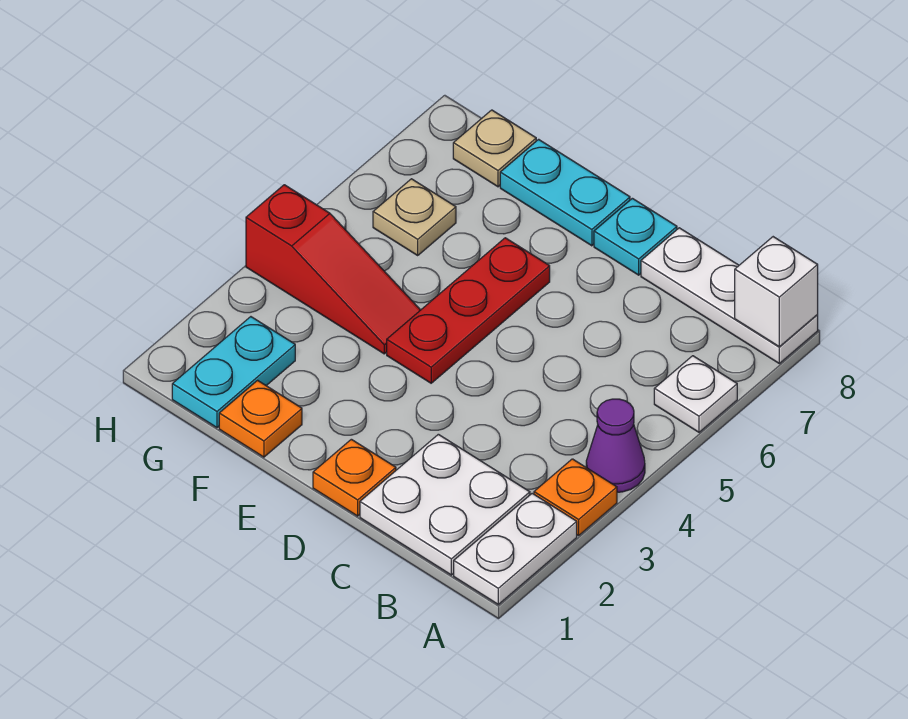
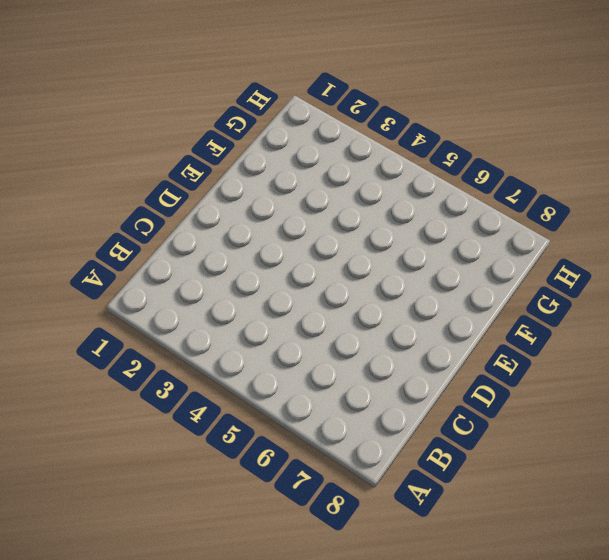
none -> white plate A1:A2 level 1
none -> orange plate A3 level 1
none -> purple cone A4 level 1

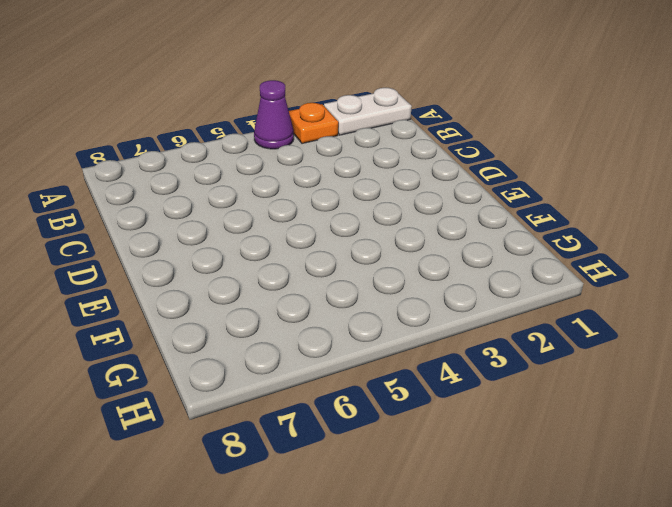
none -> white plate A6 level 1
none -> white plate A8:C8 level 1
none -> white plate B1:C2 level 1

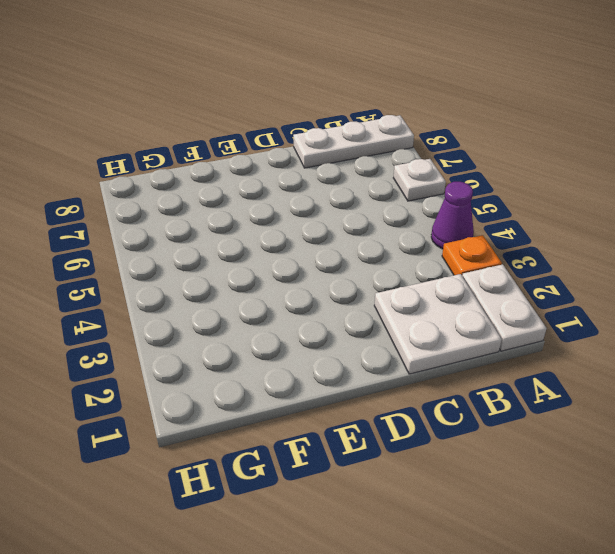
none -> orange plate D1 level 1
none -> cyan plate D8 level 1
none -> red plate E4:E6 level 1

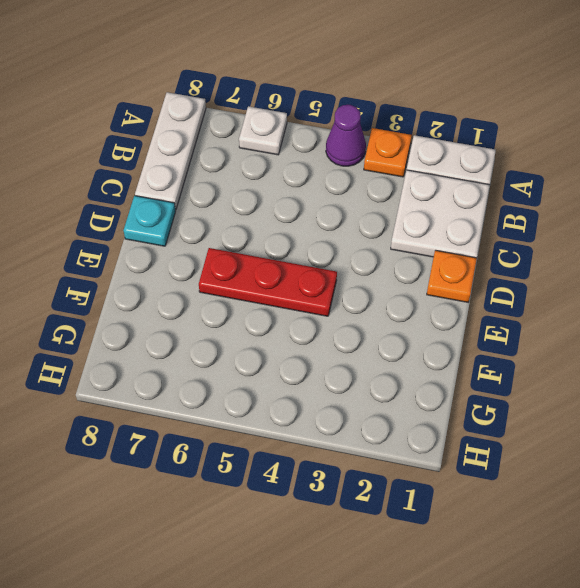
none -> cyan plate E8:F8 level 1
none -> orange plate F1 level 1
none -> red slope F4:H4 level 1 top H

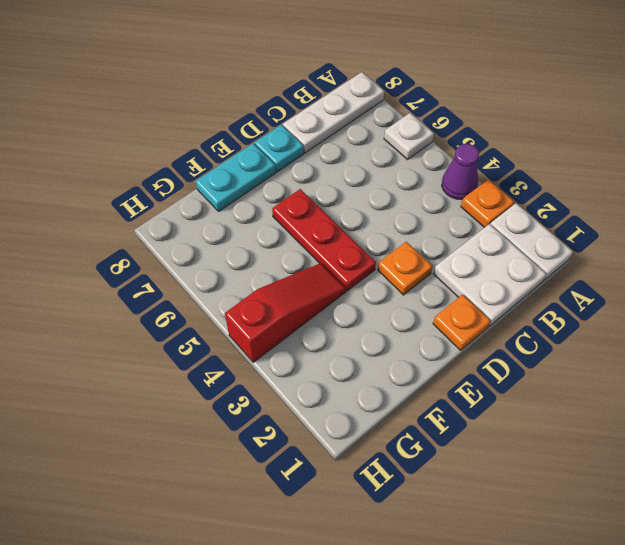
orange plate D3 level 1 -> orange plate F1 level 1
none -> cyan plate G1:G2 level 1
none -> tan plate G6 level 1
none -> tan plate G8 level 1

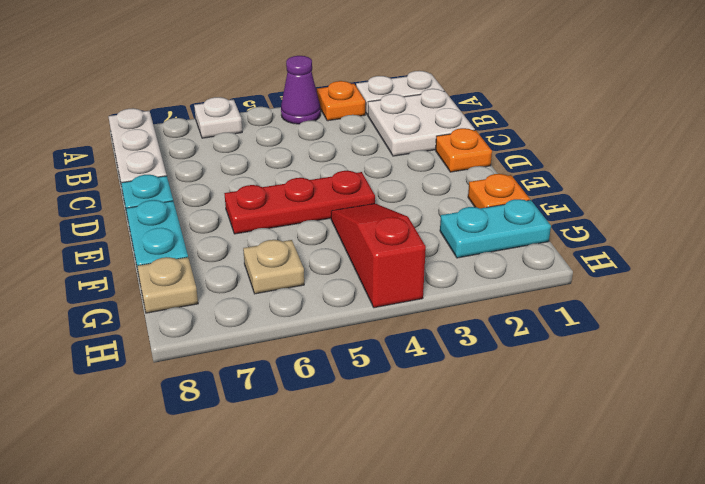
none -> white brick A8 level 2

